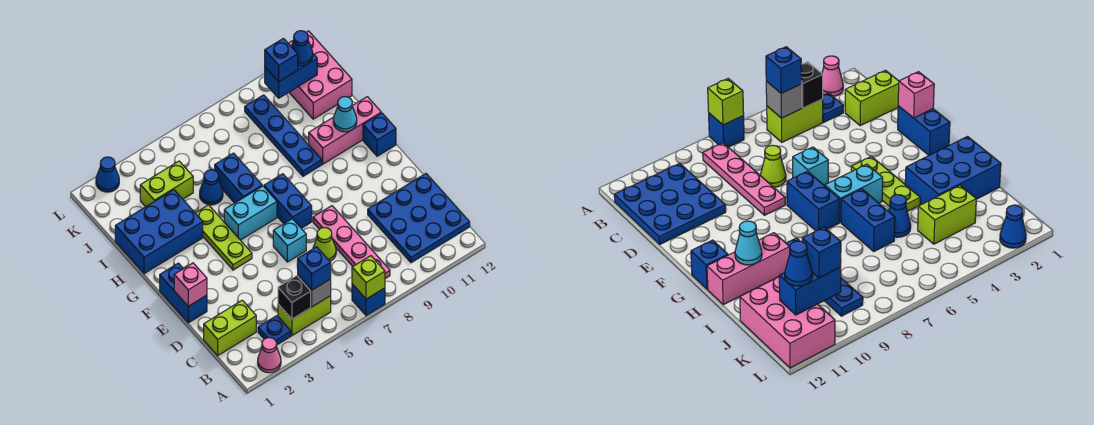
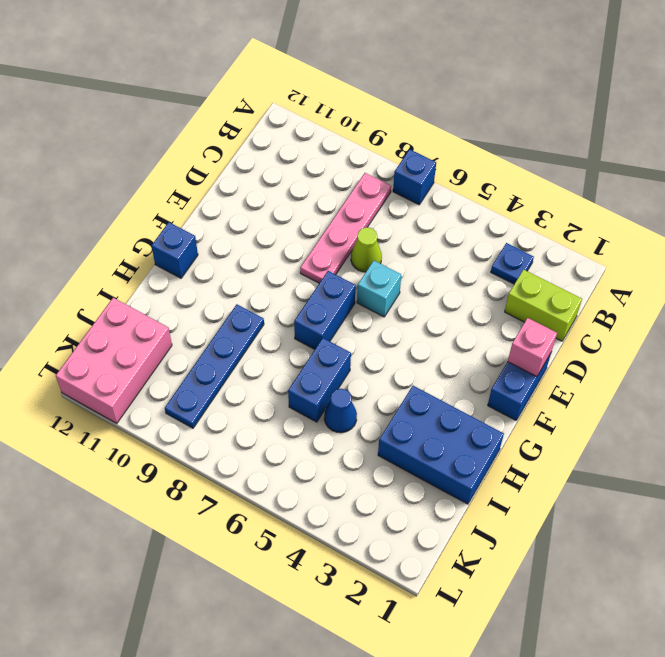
none -> pink cone A2 level 1
none -> lime brick B4:B5 level 1
none -> blue plate B10:D12 level 1
none -> lime plate F4:H4 level 1

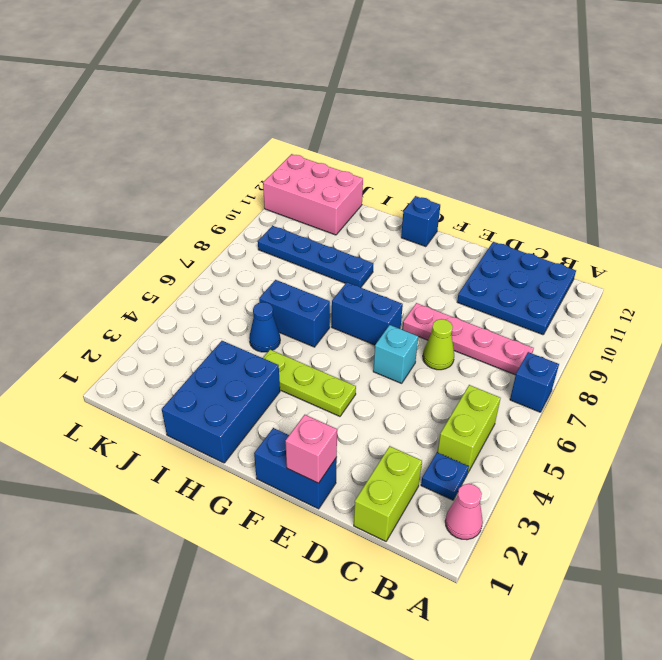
none -> cyan brick G5:G6 level 1
none -> pink brick H10:H12 level 1
none -> lime brick J3:J4 level 1
none -> blue cone L2 level 1

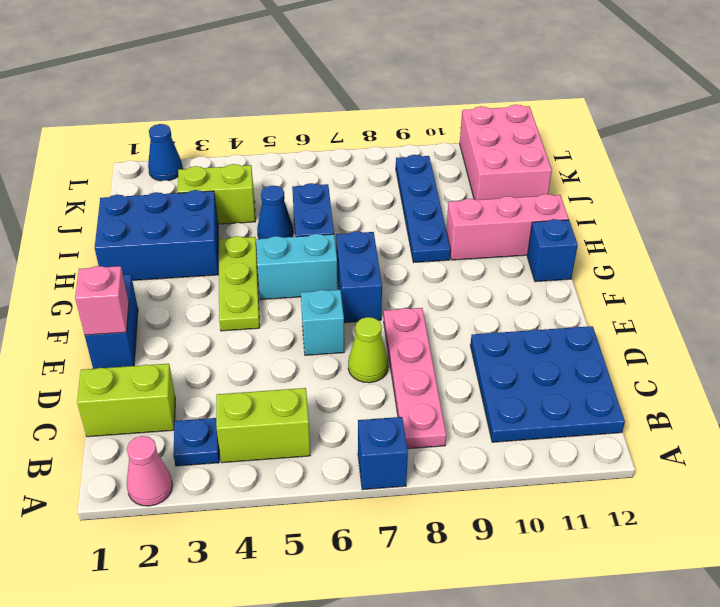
none -> lime brick A7 level 2
none -> black brick B4 level 2
none -> grey brick B5 level 2
none -> cyan cone H11 level 2

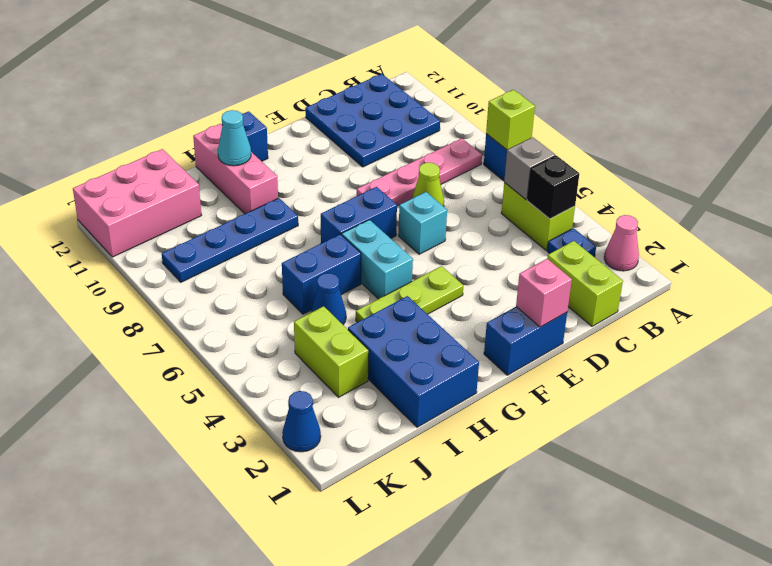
none -> blue brick K10:K11 level 2
none -> blue brick B5 level 3
none -> blue brick K10 level 3
none -> blue cone K11 level 3

